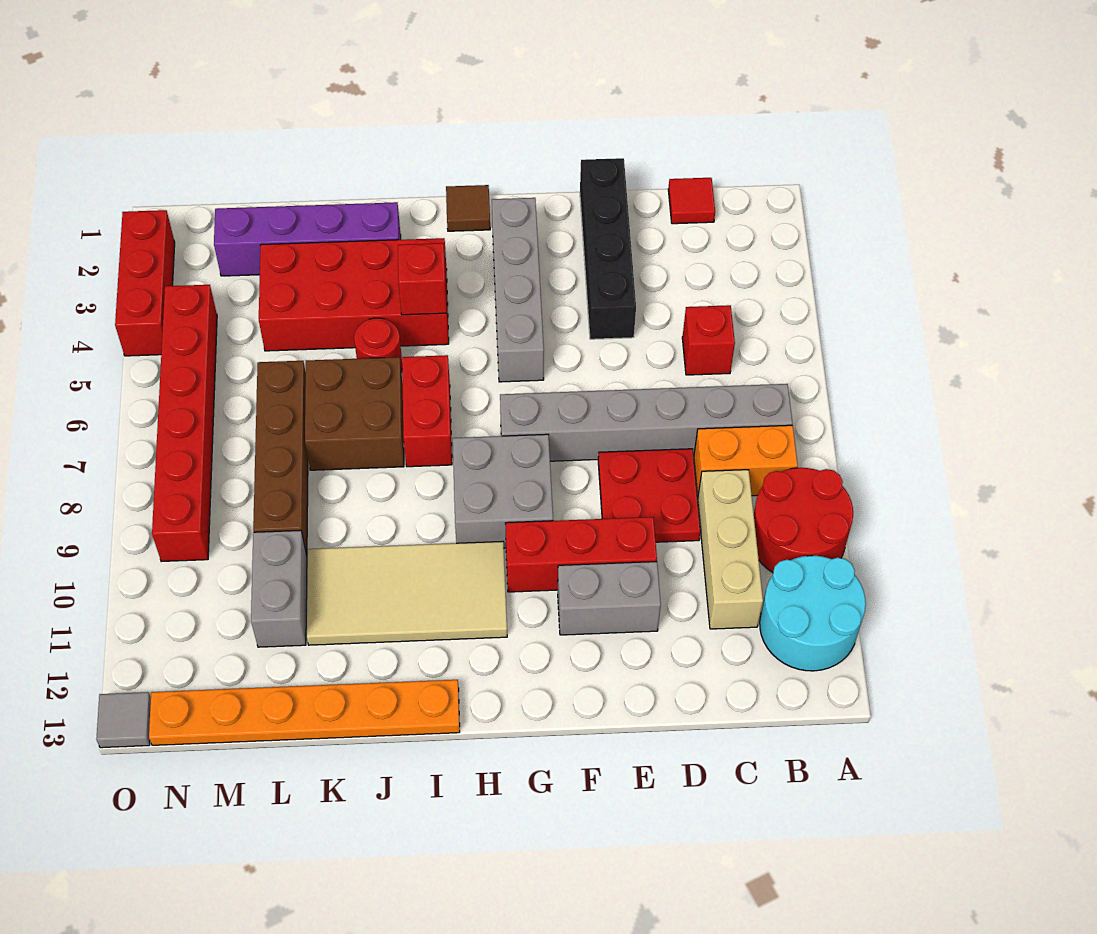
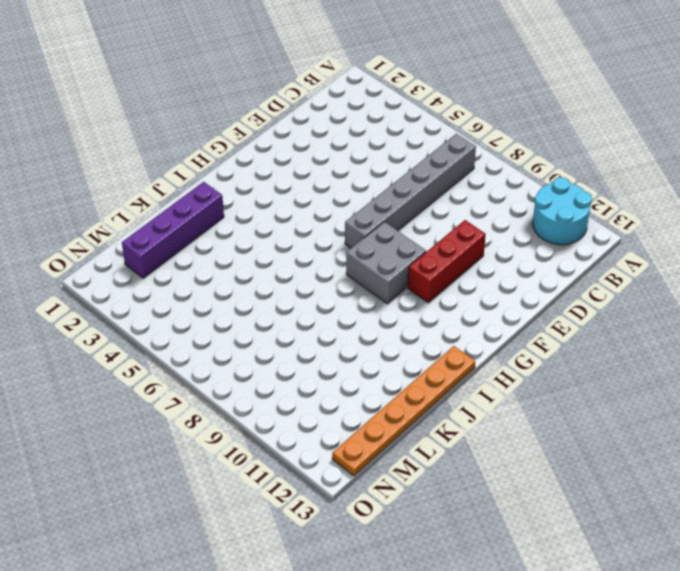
none -> red round brick A9:B10 level 1
none -> orange brick B8:C8 level 1
none -> red tile C1 level 1

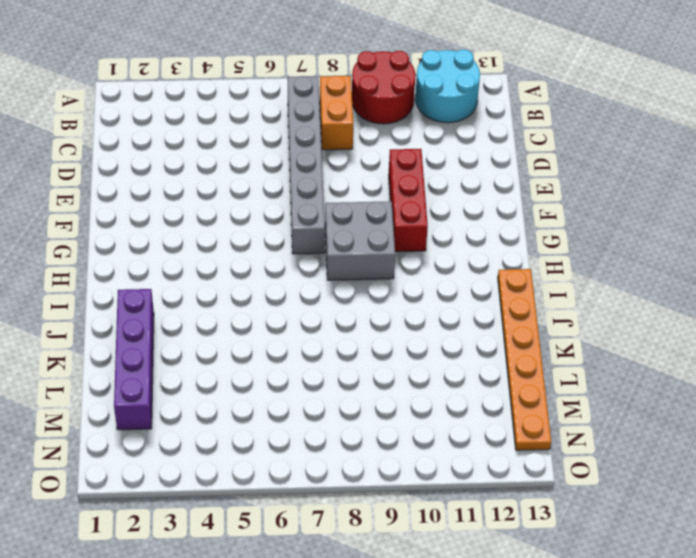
none -> red tile C1 level 1
none -> red brick C5 level 1
none -> tan brick C9:C11 level 1

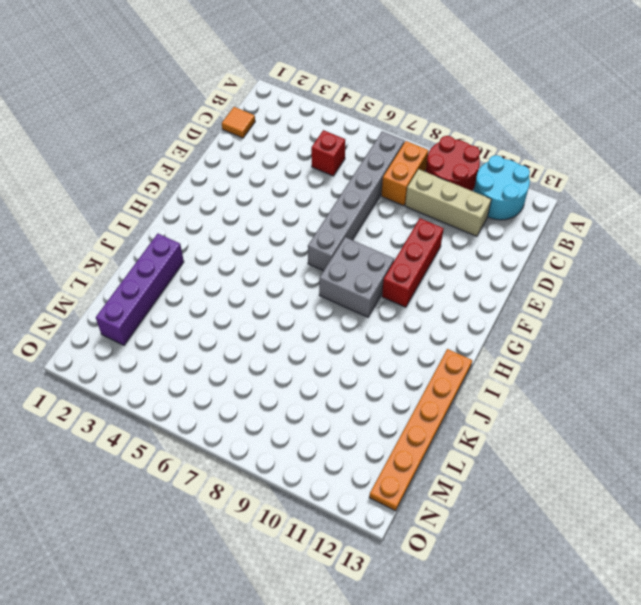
orange tile C1 level 1 -> red tile C1 level 1
none -> red plate D8:E9 level 1
none -> black brick E1:E4 level 1
none -> grey brick E11:F11 level 1

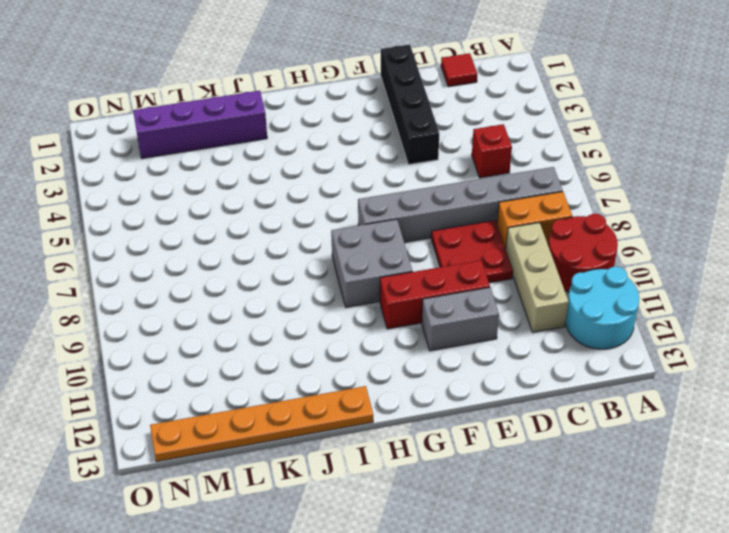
none -> grey brick G2:G5 level 1
none -> brown tile H1 level 1
none -> tan tile H10:K11 level 1

